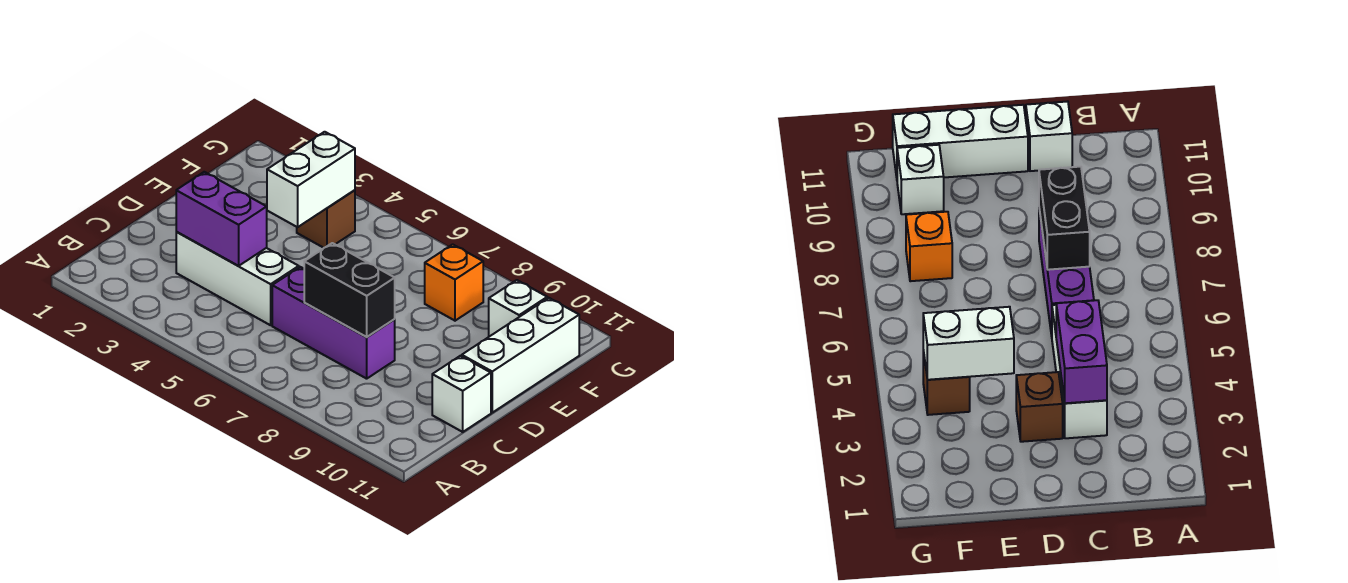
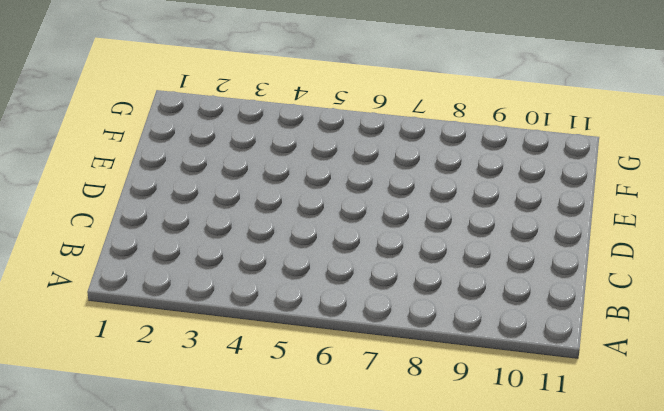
none -> white brick C3:C5 level 1
none -> purple brick C6:C8 level 1

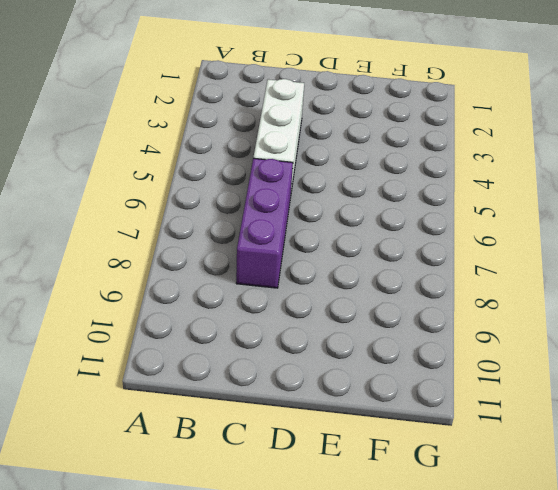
none -> white brick C11 level 1
none -> brown brick D3 level 1

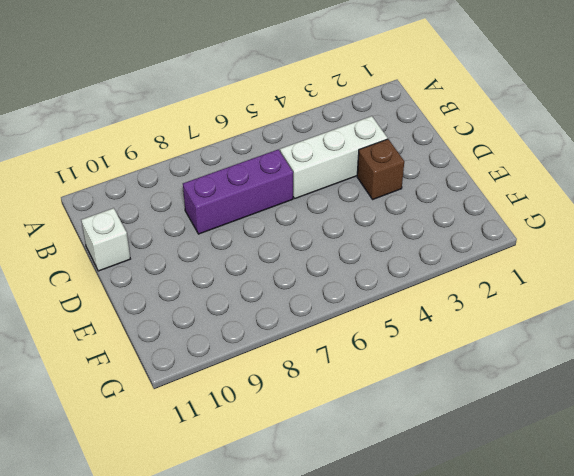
none -> white brick D11:F11 level 1
none -> brown brick F4 level 1

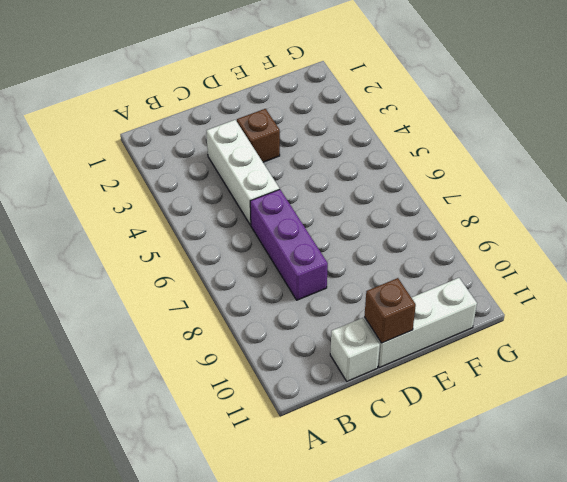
brown brick D11 level 2 -> brown brick F4 level 1
none -> orange brick F8 level 1
none -> white brick F10 level 1

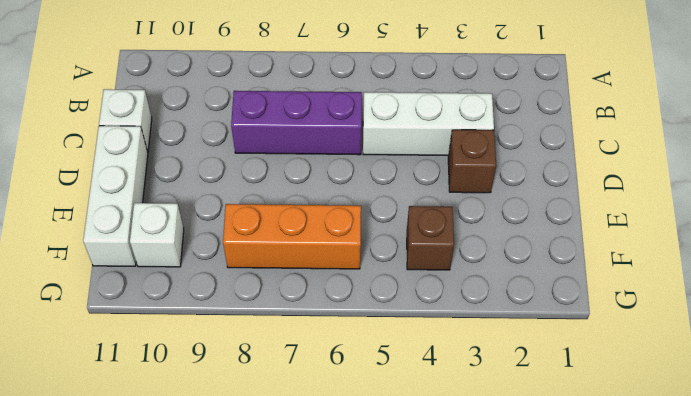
orange brick F6:F8 level 1 -> orange brick F8 level 1
none -> purple brick C3:C4 level 2
none -> black brick C7:C8 level 2

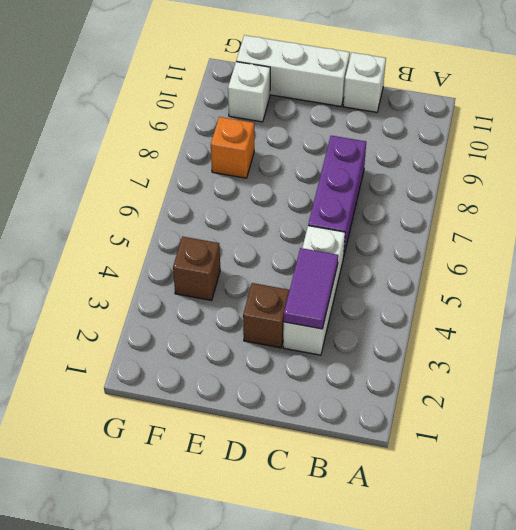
purple tile C3:C4 level 2 -> purple brick C3:C4 level 2
none -> black brick C7:C8 level 2
none -> white brick E4:F4 level 2

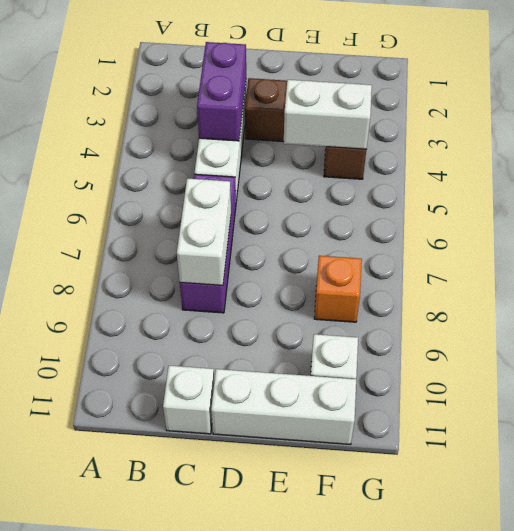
white brick C7:C8 level 2 -> black brick C7:C8 level 2

